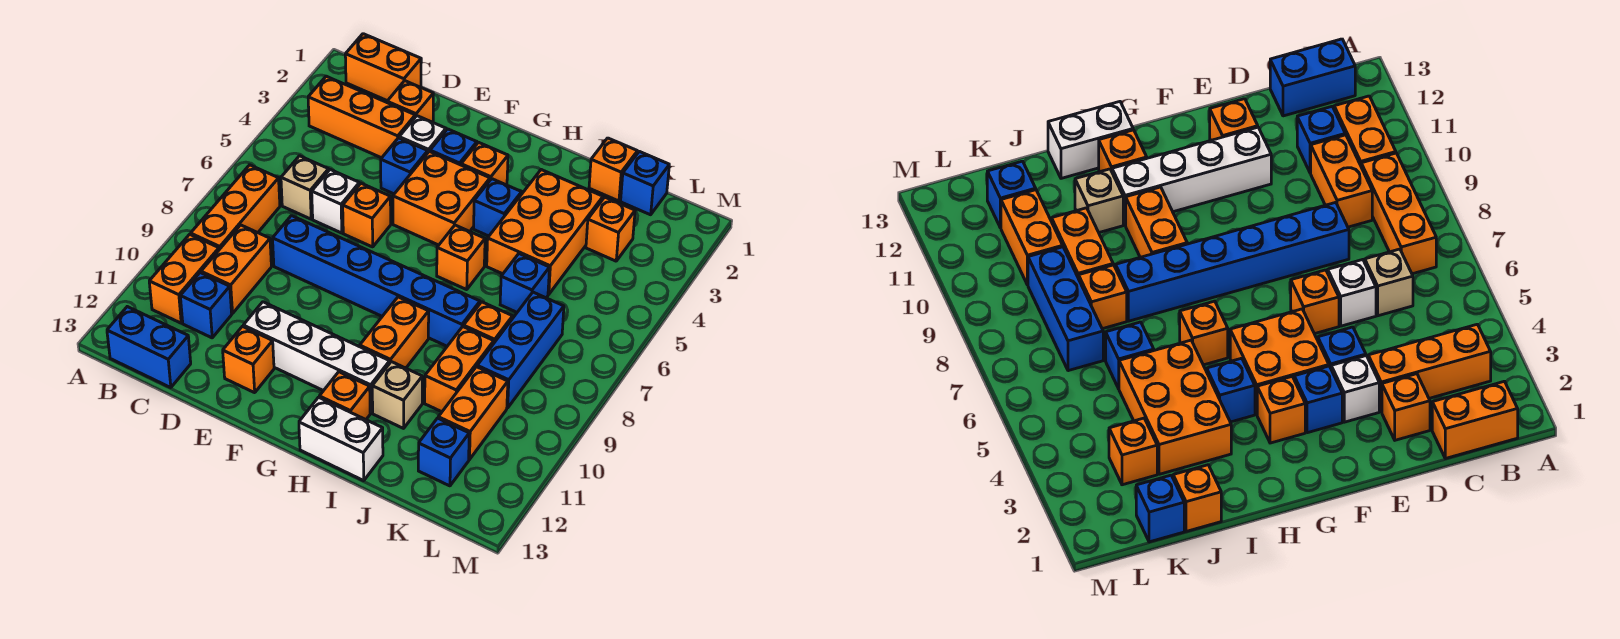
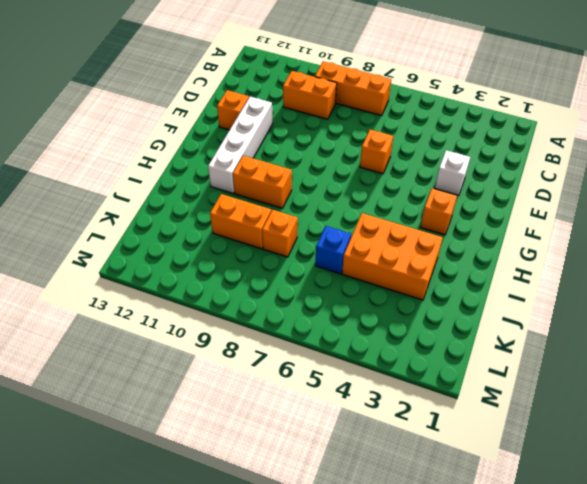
none -> orange brick B1:C1 level 1
none -> orange brick B3:D3 level 1
none -> orange brick B10:B11 level 1
none -> blue brick B13:C13 level 1

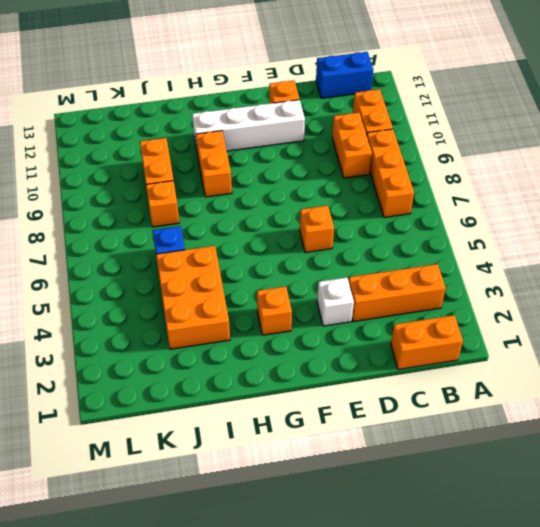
none -> tan brick C6 level 1
none -> blue brick C11 level 1
none -> orange brick D2 level 1
none -> white brick D6 level 1

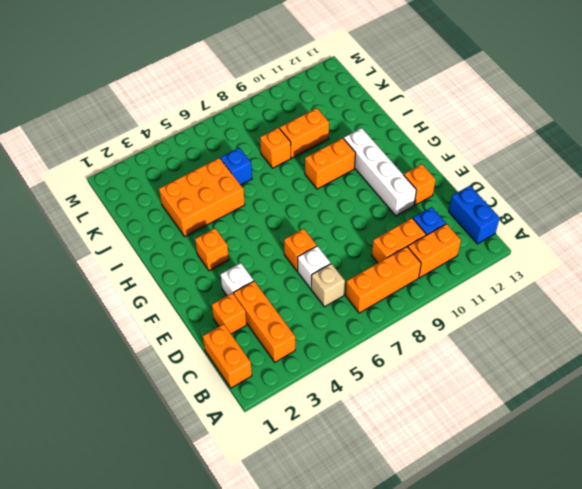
none -> blue brick D8:I8 level 1
none -> blue brick E4 level 1
none -> blue brick F3 level 1
none -> orange brick F4:G5 level 1

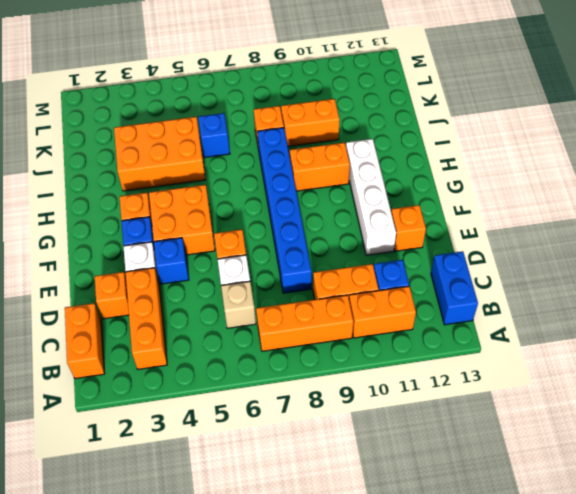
none -> blue brick H4 level 1
none -> orange brick H6 level 1
none -> orange brick H12 level 1
none -> white brick H13:I13 level 1

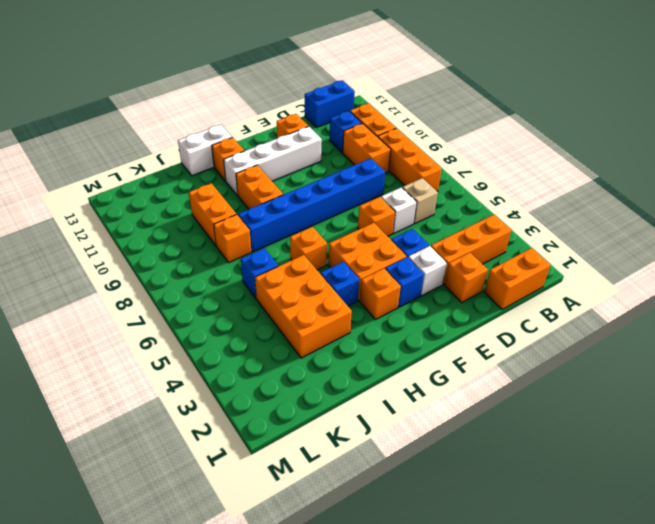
none -> tan brick I11 level 1
none -> orange brick J1 level 1
none -> blue brick K1 level 1
none -> orange brick K3 level 1

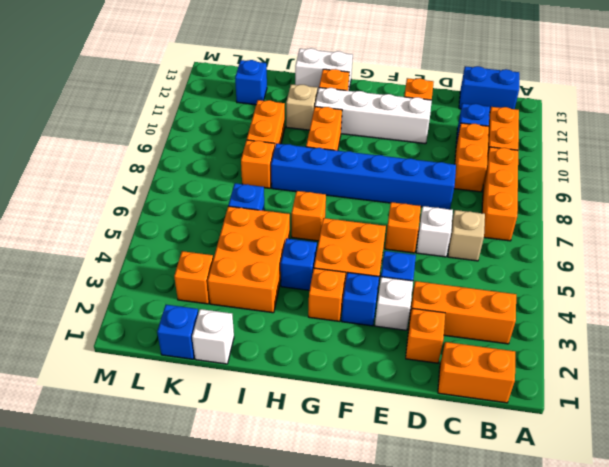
white brick J1 level 1 -> orange brick J1 level 1
none -> blue brick K7:K9 level 1
none -> orange brick K10:K11 level 1

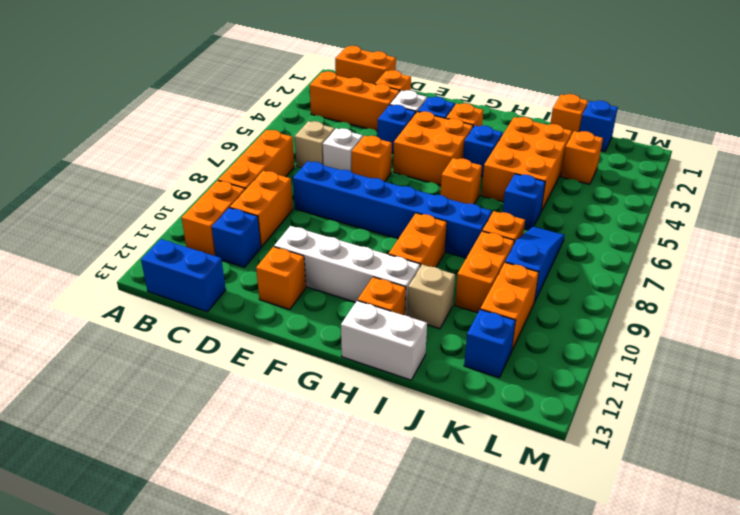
blue slope K7:K9 level 1 top 9 -> blue brick K7:K9 level 1

